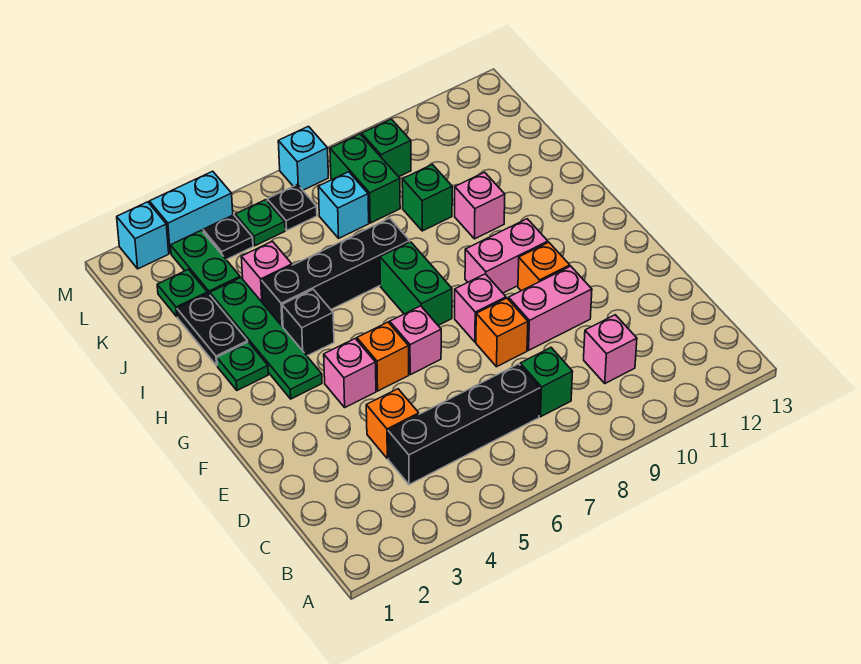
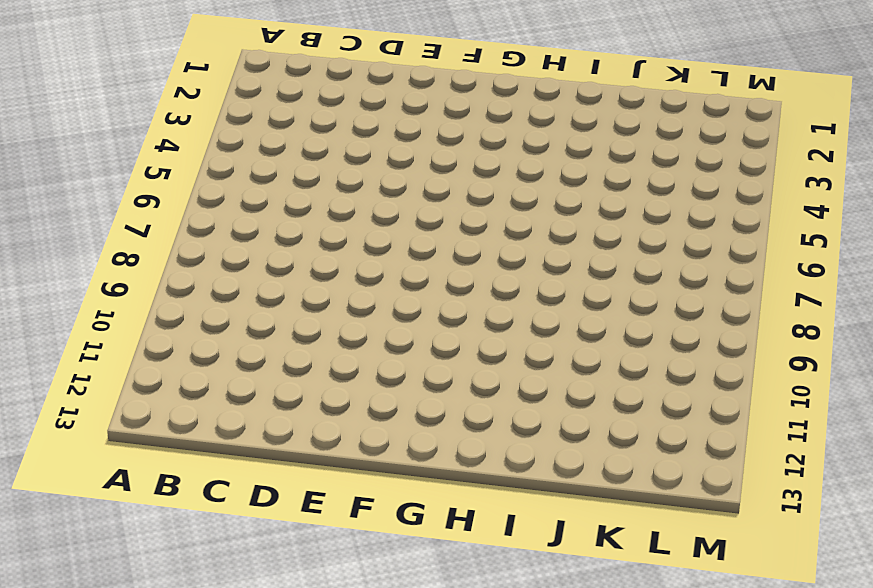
none -> black brick C4:C7 level 1
none -> green brick C8 level 1
none -> pink brick C10 level 1
none -> orange brick D4 level 1

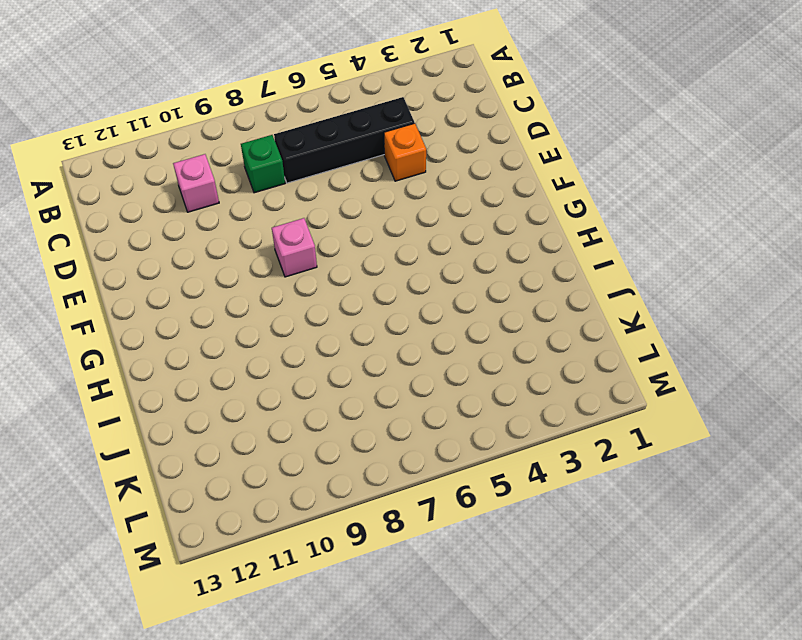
none -> orange brick E8 level 1
none -> pink brick E9:E10 level 1
none -> pink brick F4 level 1
none -> orange brick F5 level 1

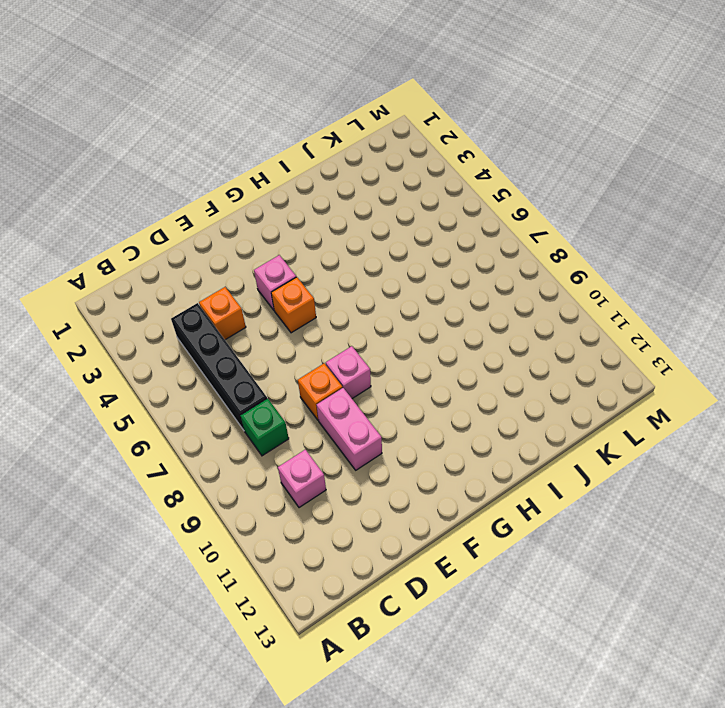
none -> pink brick F6 level 1
none -> orange brick F10 level 1
none -> green plate G3:J3 level 1
none -> green brick G7:H7 level 1

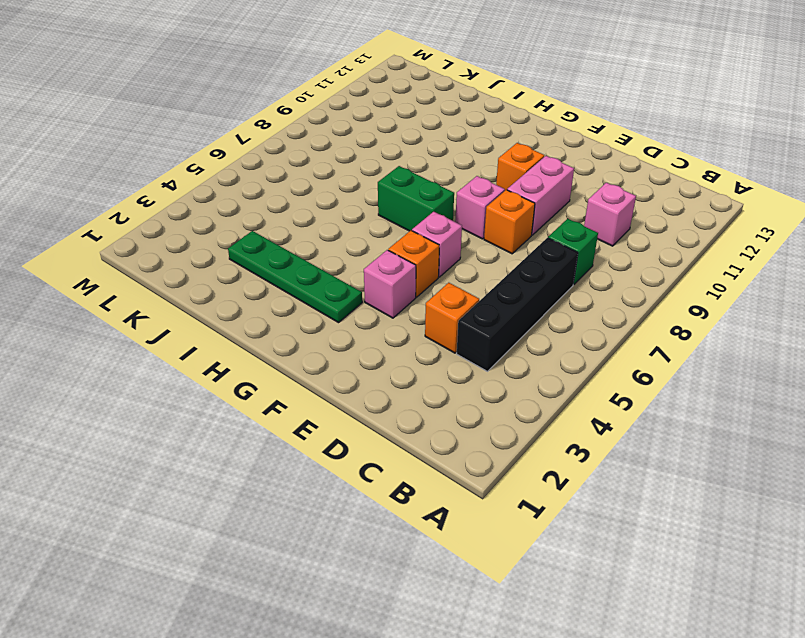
none -> pink brick G9:G10 level 1
none -> green plate H2 level 1
none -> black brick H4 level 1
none -> black plate I2:J2 level 1

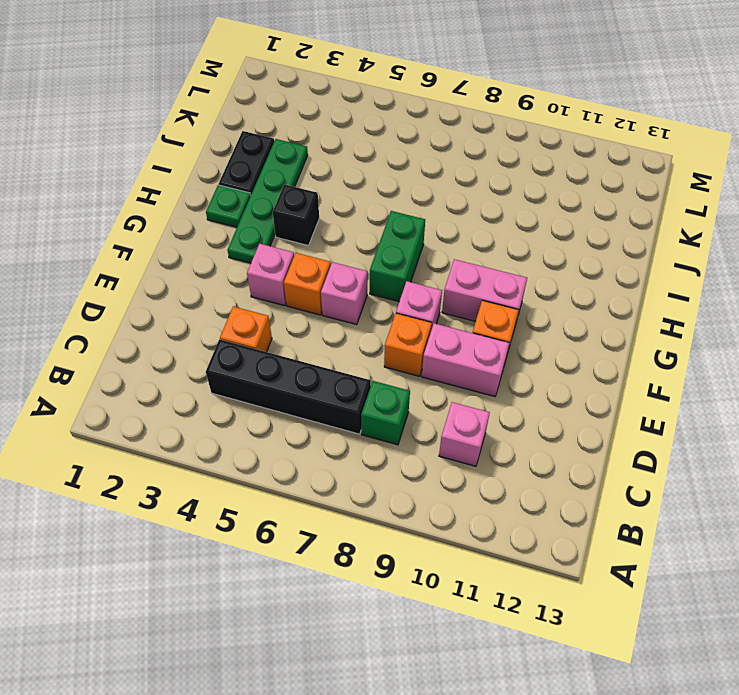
none -> black brick I4:I7 level 1
none -> pink brick I10 level 1
none -> pink brick J4 level 1
none -> green brick J9 level 1

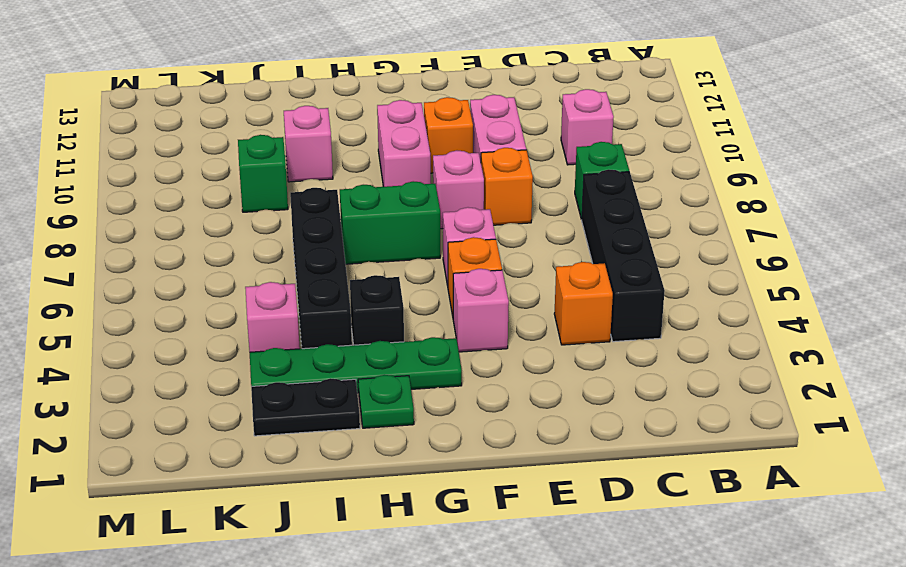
none -> green plate K2 level 1
none -> green plate K3:L3 level 1
none -> cyan brick K7 level 1
none -> green brick K8:L8 level 1

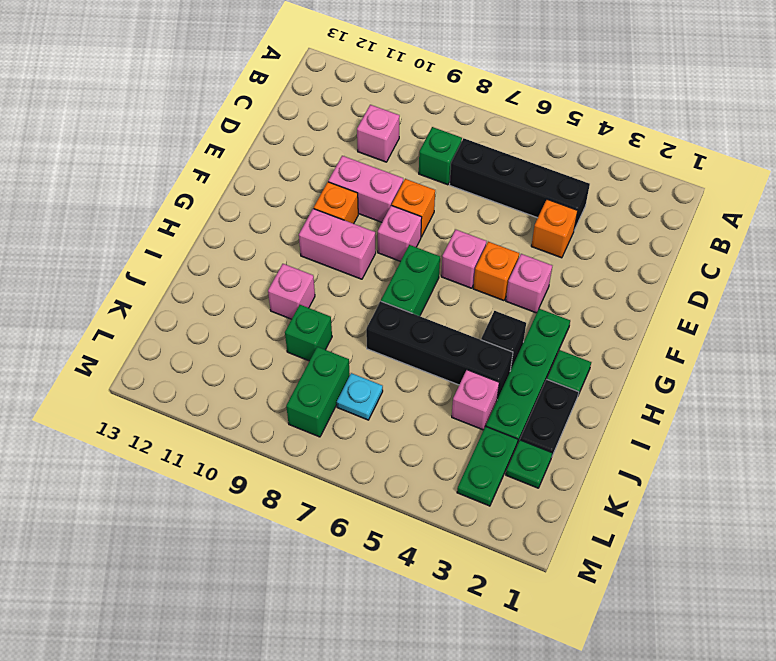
cyan plate K7 level 1 -> cyan brick K7 level 1
none -> black plate L4 level 1
none -> green plate L5 level 1
none -> black plate L6 level 1
none -> green brick L9 level 1

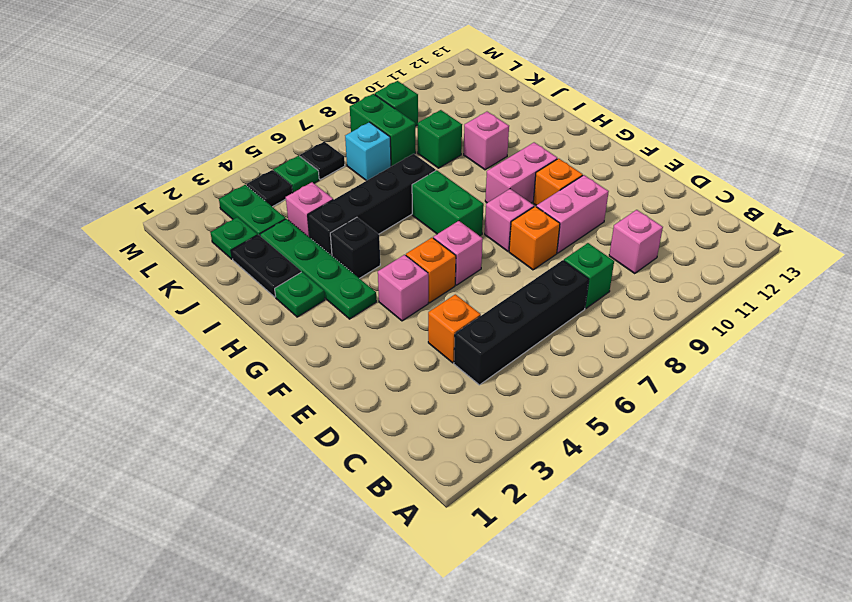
none -> cyan brick M2 level 1
none -> cyan brick M3:M4 level 1
none -> cyan brick M7 level 1

